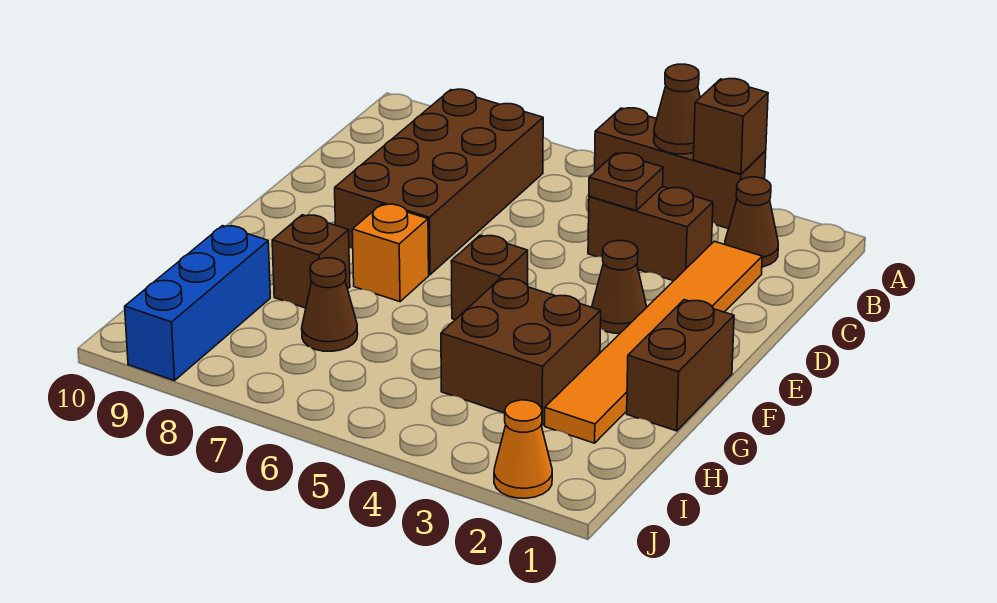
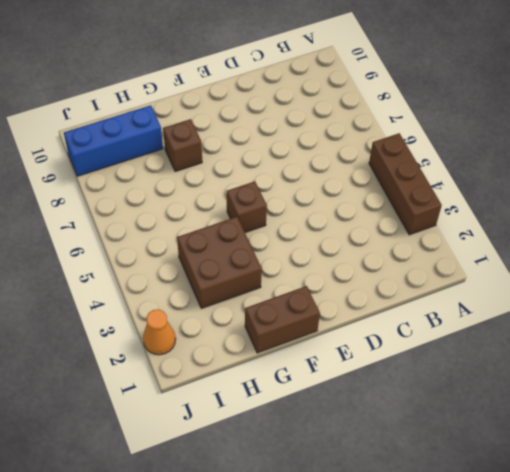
none -> brown cone B2 level 1
none -> brown brick B7:E8 level 1
none -> orange tile C2:H2 level 1

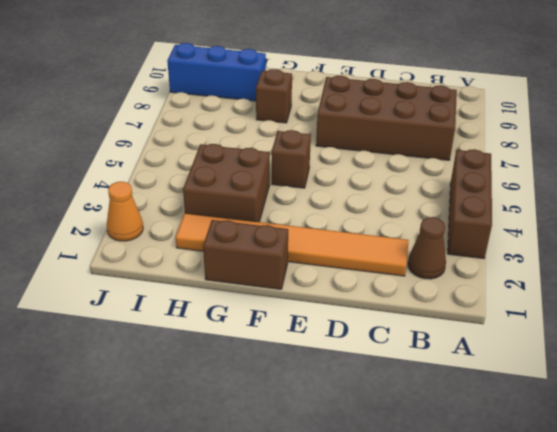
none -> brown brick C3:C4 level 1
none -> brown cone E3 level 1
none -> orange brick F7 level 1

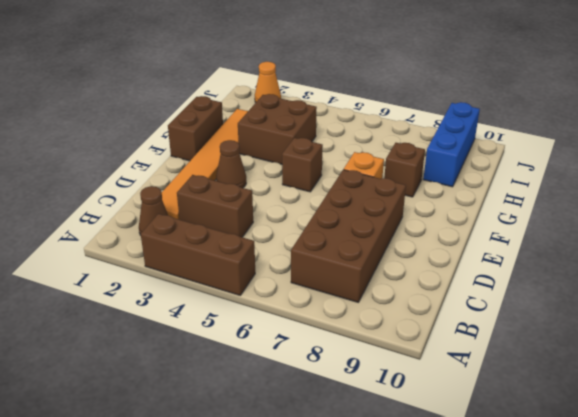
none -> brown cone H7 level 1
none -> brown brick A3 level 2
none -> brown cone A4 level 2

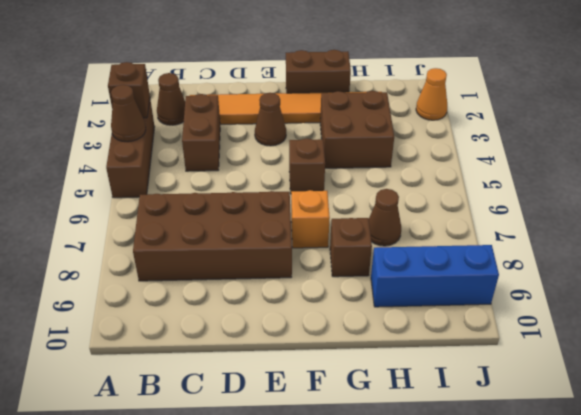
none -> brown plate C4 level 2

